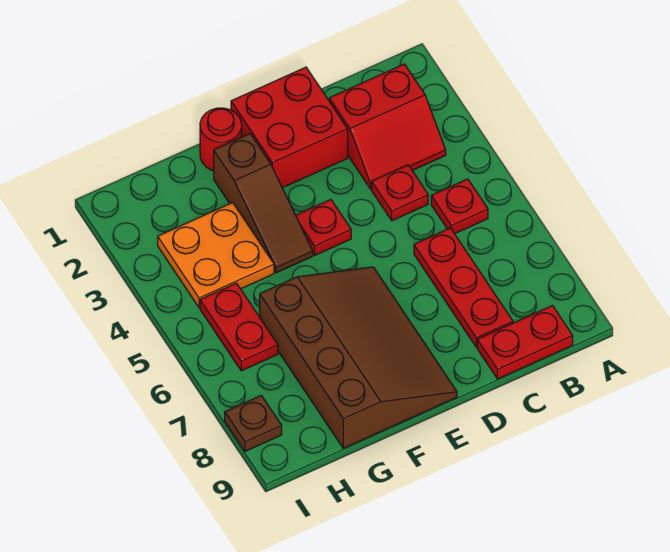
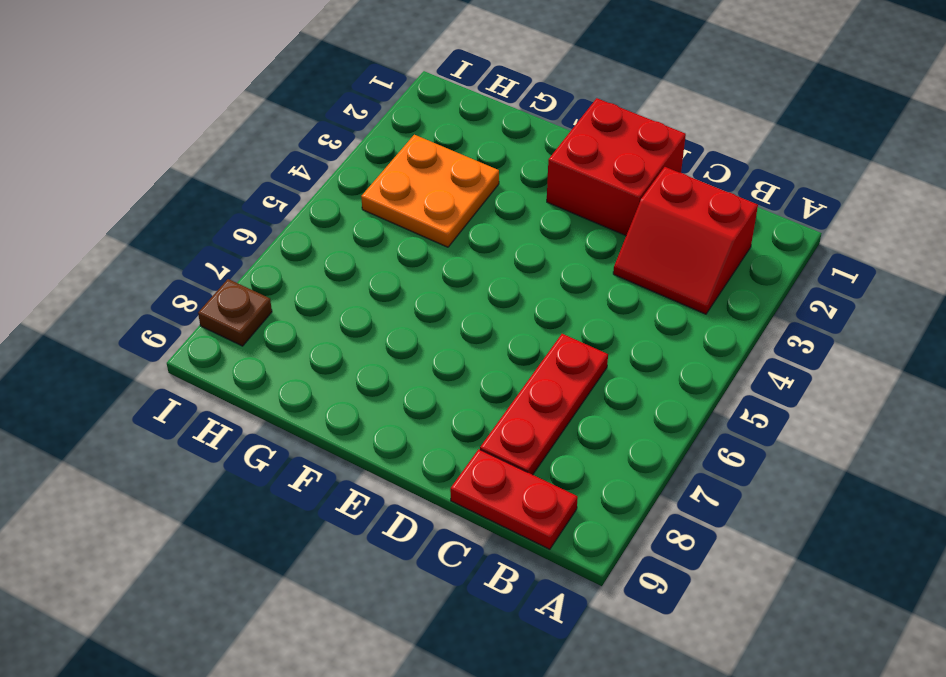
none -> red plate B5 level 1
none -> red plate C4 level 1
none -> red plate E4 level 1

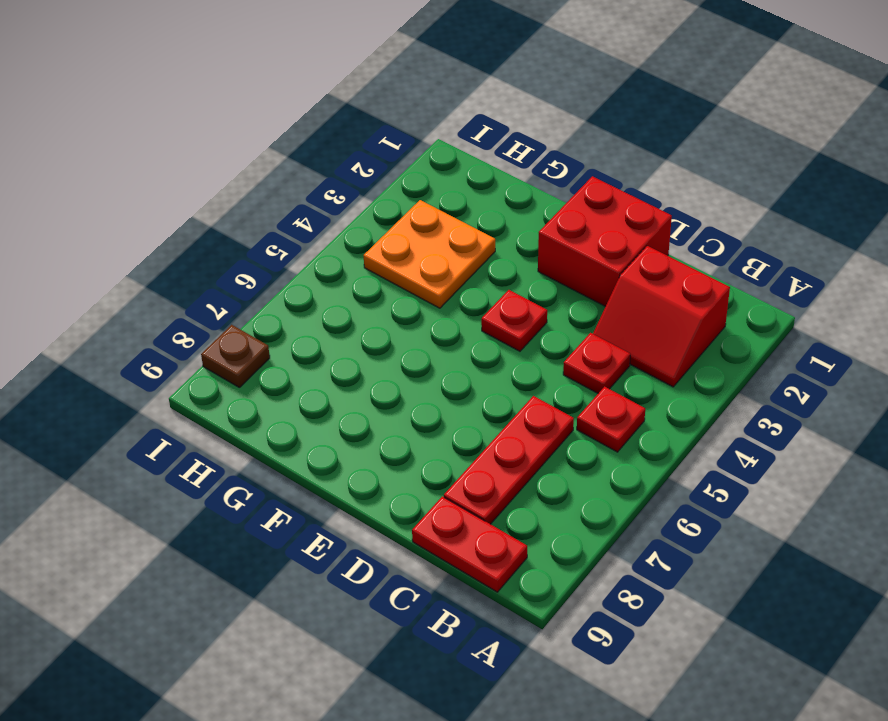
none -> brown slope E6:G9 level 1 top G
none -> red round brick F1 level 1
none -> brown slope F2:F4 level 1 top 2

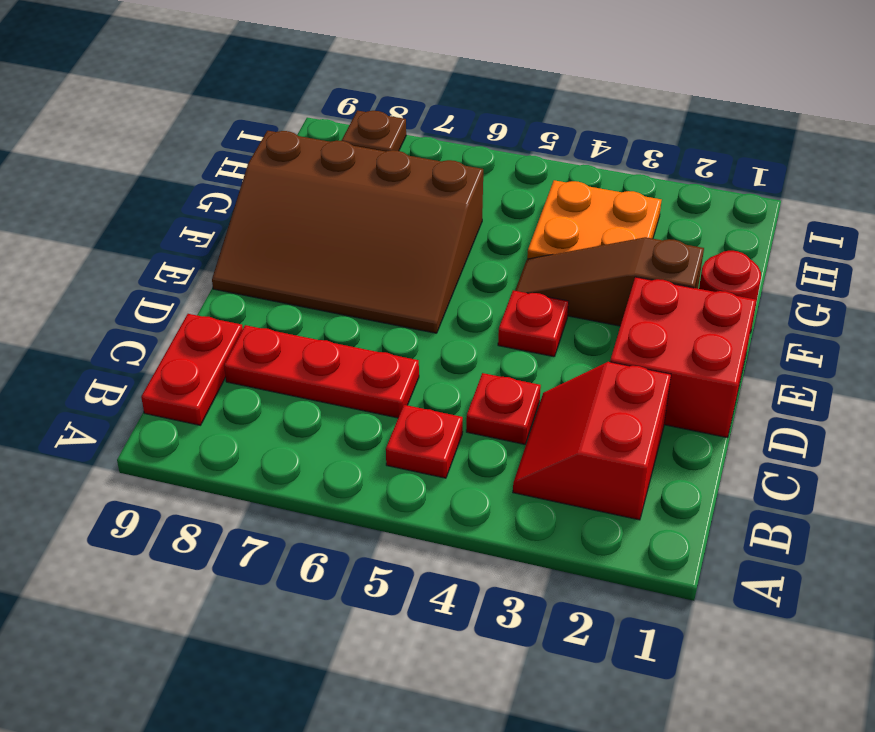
none -> red plate H5:H6 level 1

